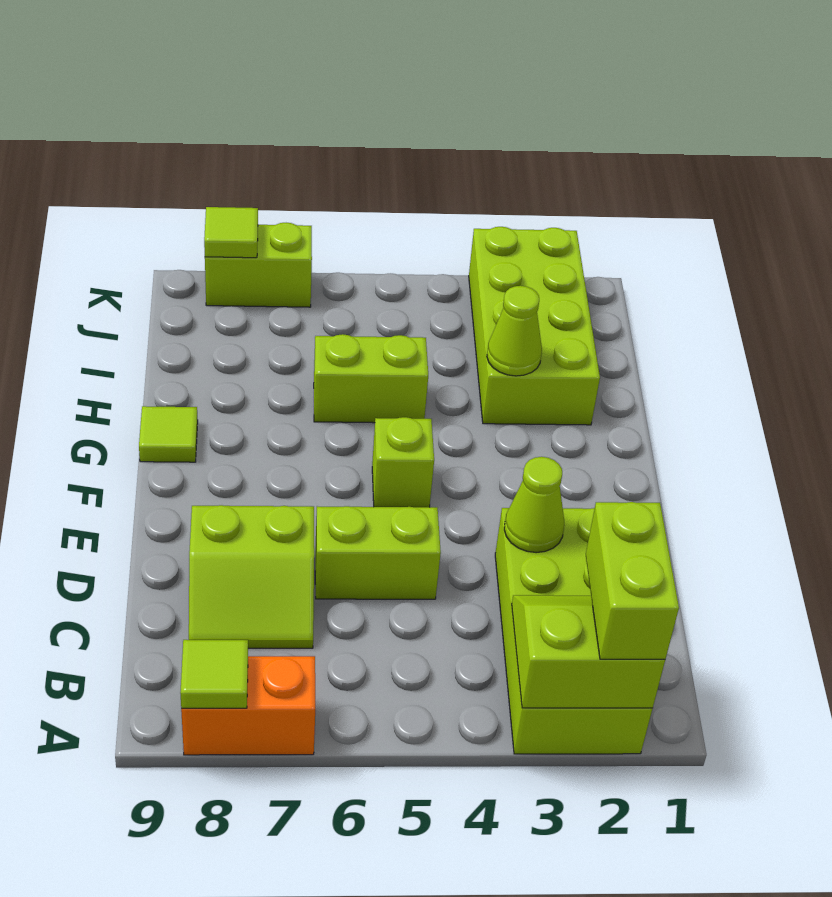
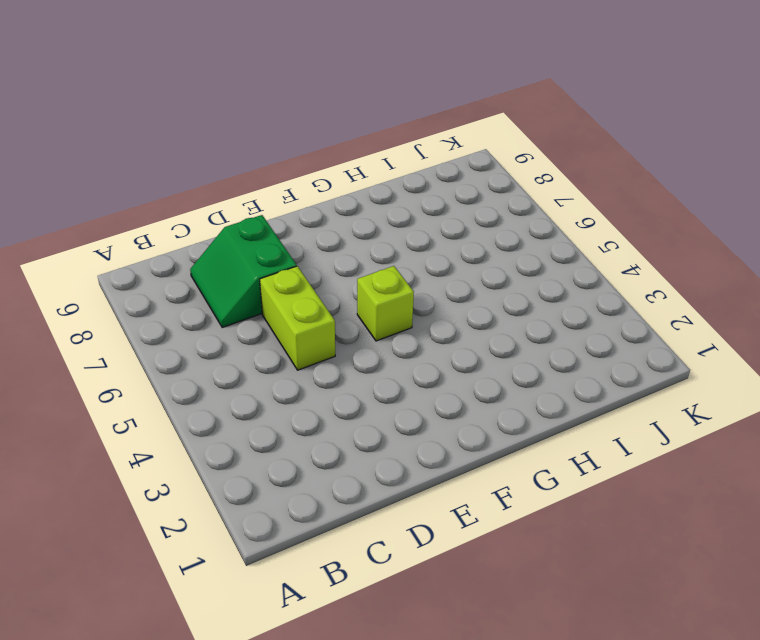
green slope C7:D8 level 1 top D -> lime slope C7:D8 level 1 top D
none -> lime brick A2:D3 level 1
none -> orange brick A7:A8 level 1
none -> lime tile G9 level 1

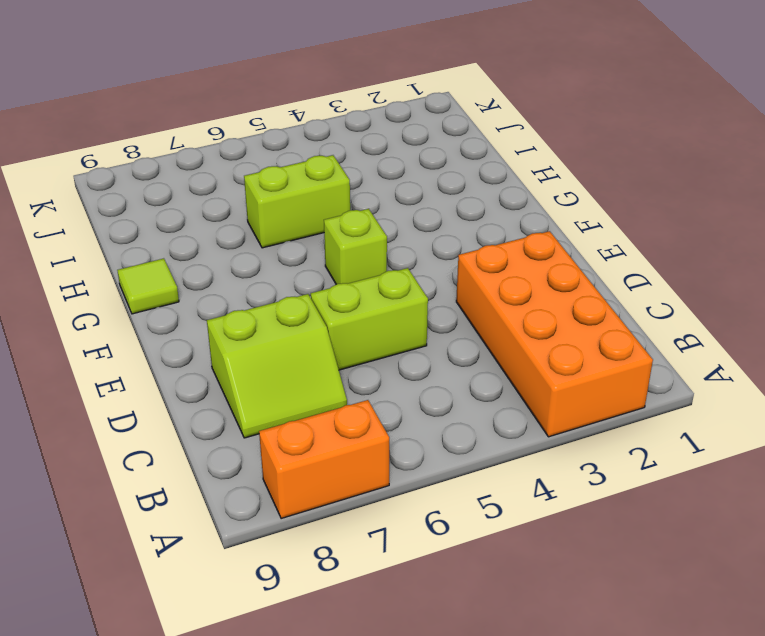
orange brick A2:D3 level 1 -> lime brick A2:D3 level 1
none -> lime brick H2:K3 level 1
none -> lime brick K7:K8 level 1
none -> lime slope A2:B3 level 2 top A

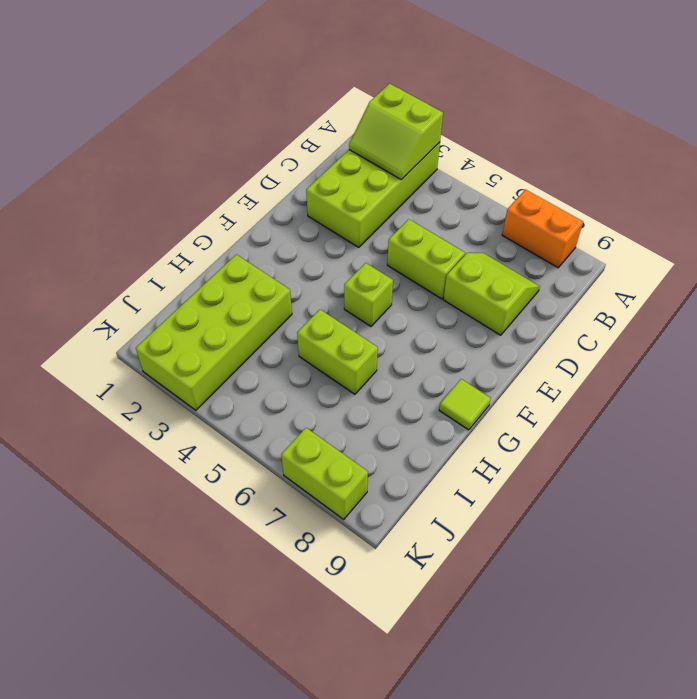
none -> lime tile A8 level 2
none -> lime cone D3 level 2
none -> lime cone H3 level 2

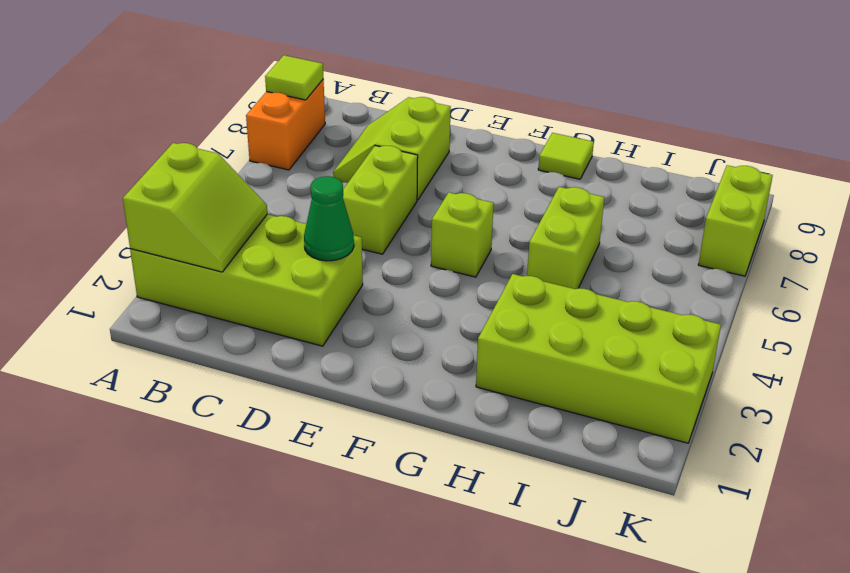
green cone D3 level 2 -> lime cone D3 level 2
none -> lime cone H3 level 2
none -> lime tile K8 level 2
none -> lime brick A2:B2 level 3

